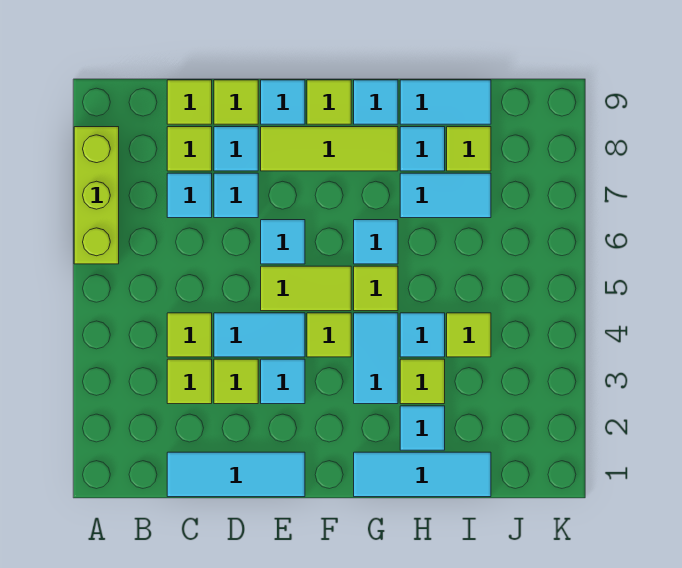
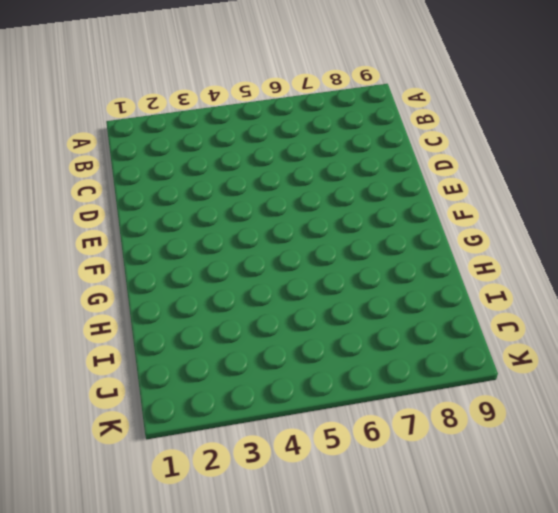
none -> lime brick A6:A8 level 1
none -> cyan tile C1:E1 level 1
none -> lime tile C3 level 1
none -> lime tile C4 level 1

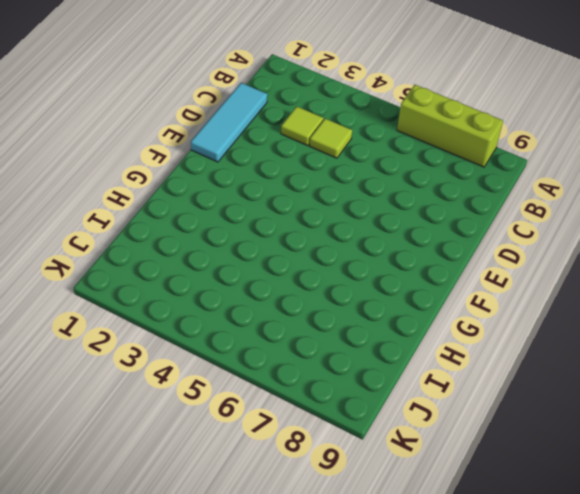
none -> cyan tile C7 level 1
none -> lime tile C8 level 1
none -> lime tile C9 level 1
none -> lime tile D3 level 1

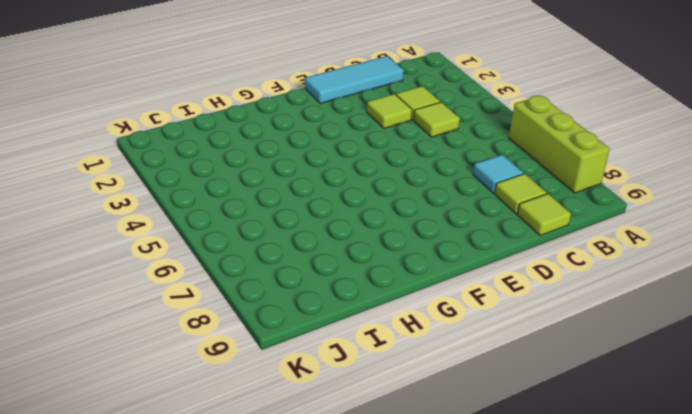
none -> cyan tile D4:E4 level 1
none -> cyan tile D7 level 1
none -> cyan tile D8 level 1
none -> lime tile D9 level 1

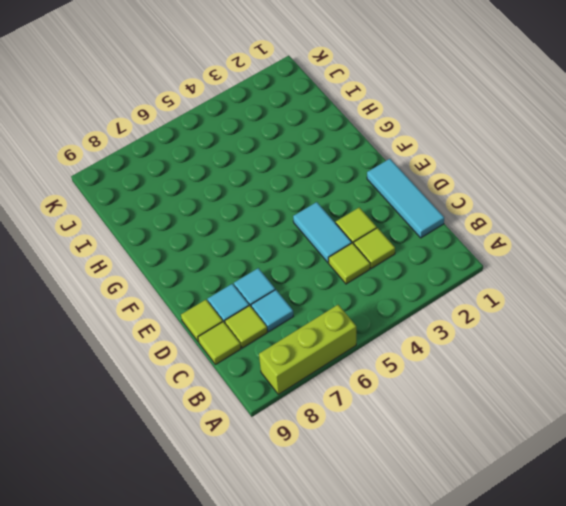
none -> cyan tile E3 level 1
none -> lime tile E5:F5 level 1
none -> cyan tile E6 level 1
none -> lime tile E8:G8 level 1

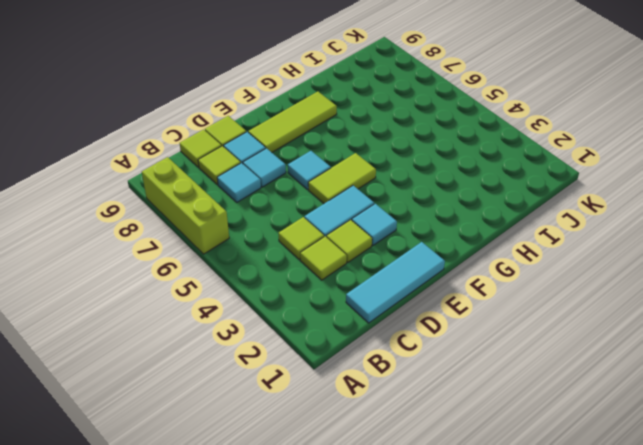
none -> cyan tile E9 level 1
none -> lime tile F4 level 1
none -> lime tile F9 level 1
none -> cyan tile G1:I1 level 1

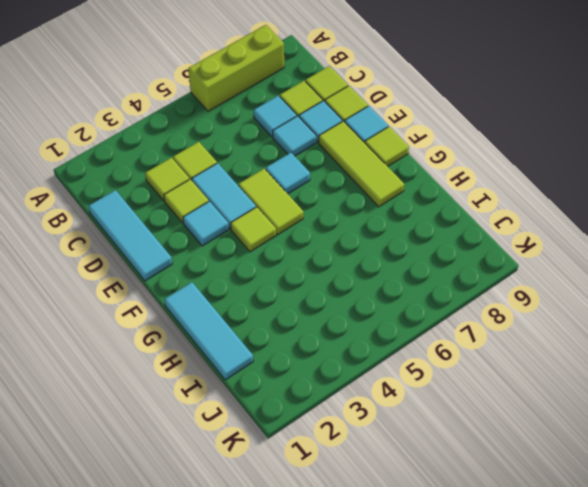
none -> cyan tile G3:G4 level 1
none -> lime tile G5 level 1
none -> cyan tile G6 level 1
none -> cyan tile G9 level 1

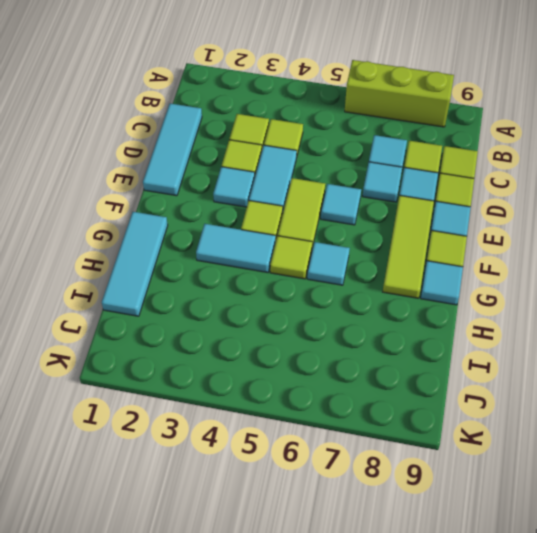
none -> cyan tile H2 level 1
none -> lime tile H3 level 1
none -> cyan tile H4 level 1
none -> cyan tile H7:I7 level 1

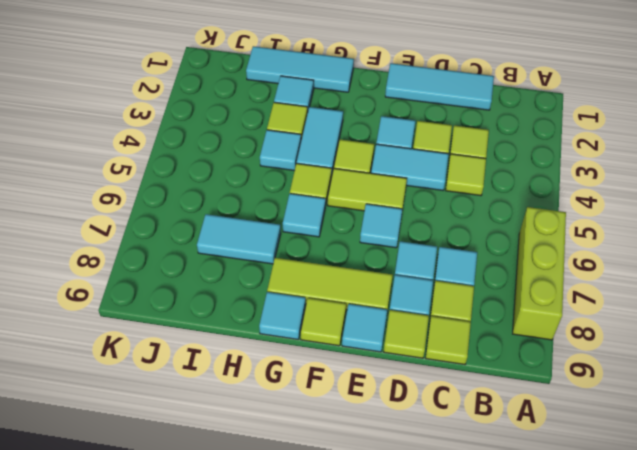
none -> cyan tile H8 level 1
none -> cyan tile H9:I9 level 1
none -> lime tile I4 level 1
none -> lime tile I8 level 1

